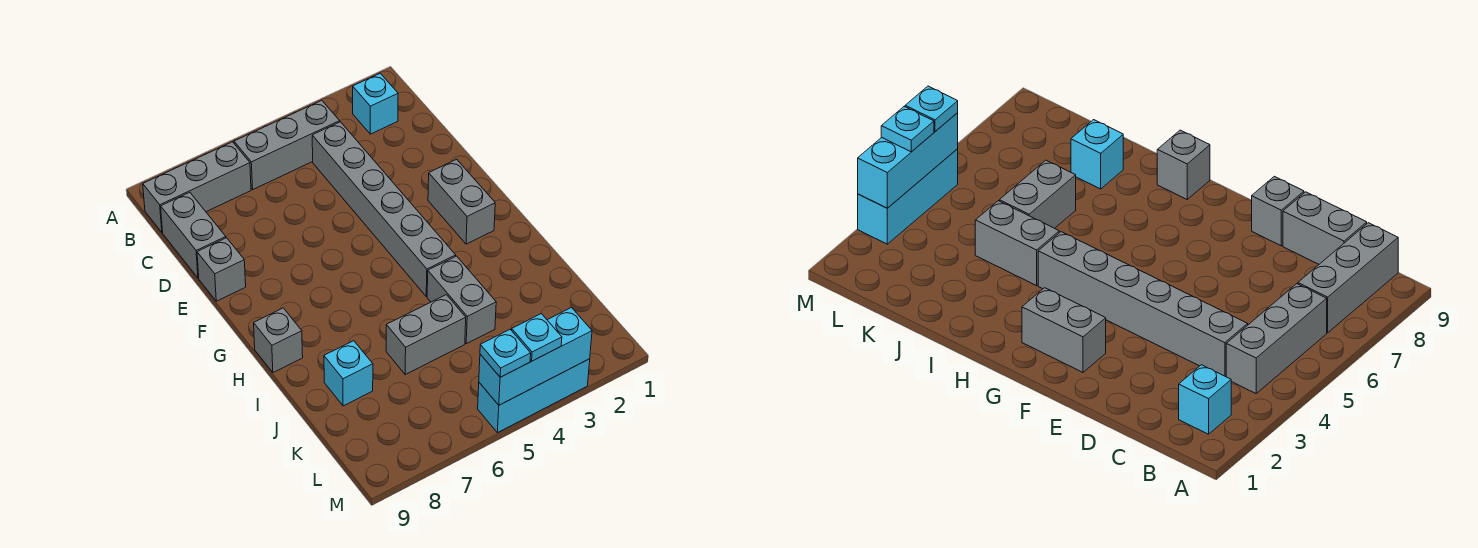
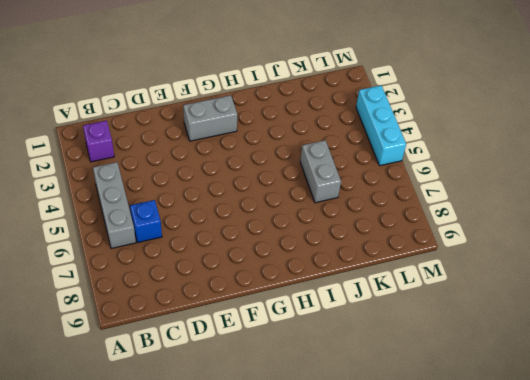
purple brick B2 level 1 -> cyan brick B2 level 1
blue brick C6 level 1 -> none
none -> grey brick B7:B9 level 1
none -> grey brick C4:H4 level 1
none -> grey brick C9:D9 level 1

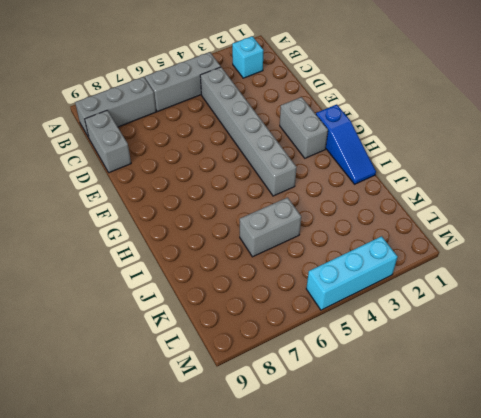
blue slope G1:I1 level 1 top G -> none
none -> grey brick E9 level 1
none -> grey brick H9 level 1
none -> grey brick I4:J4 level 1

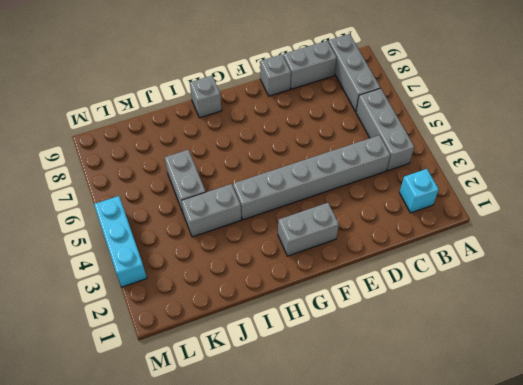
none -> cyan brick J8 level 1
none -> cyan brick M3:M5 level 2
none -> cyan plate M4 level 3

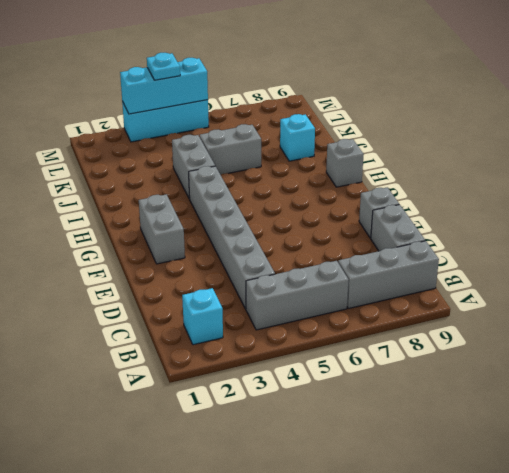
none -> cyan plate M5 level 3

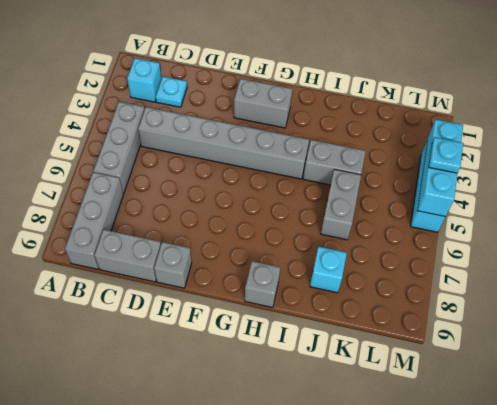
cyan plate C2 level 1 -> cyan plate M5 level 3

